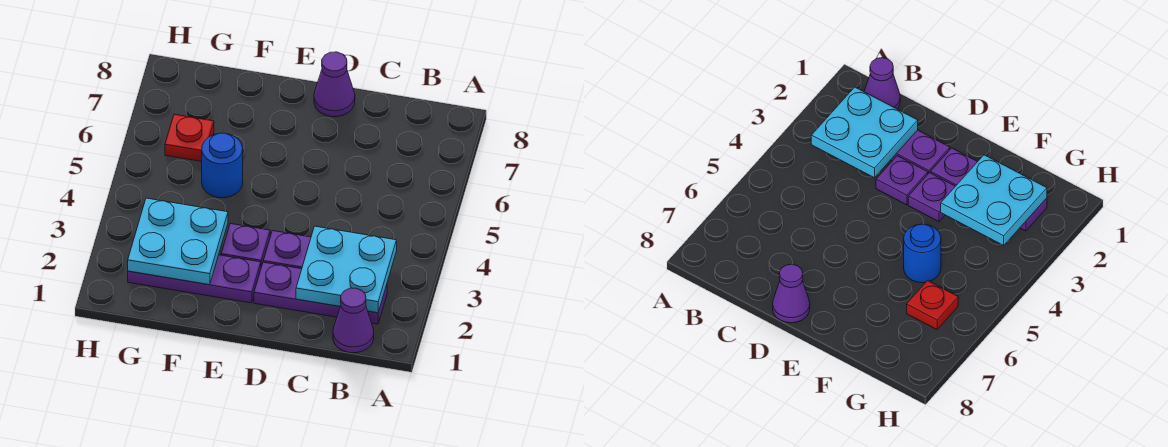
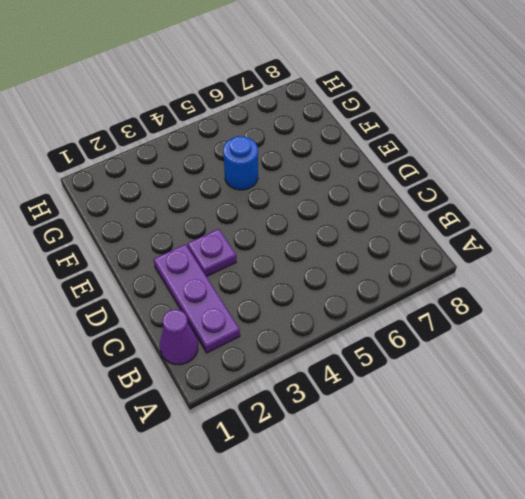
none -> purple cone D8 level 1
none -> purple plate E2:G2 level 1

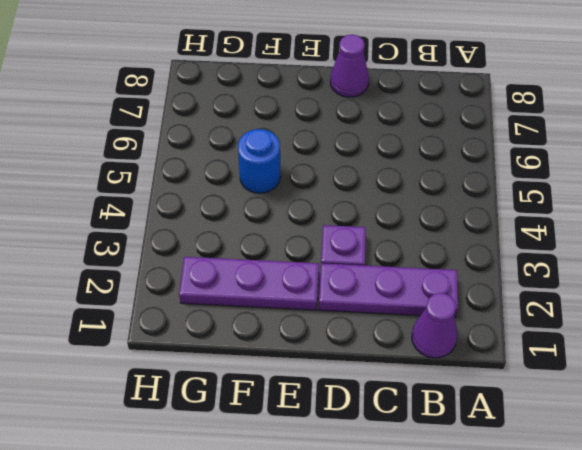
none -> purple plate E3 level 1
none -> red plate G6 level 1

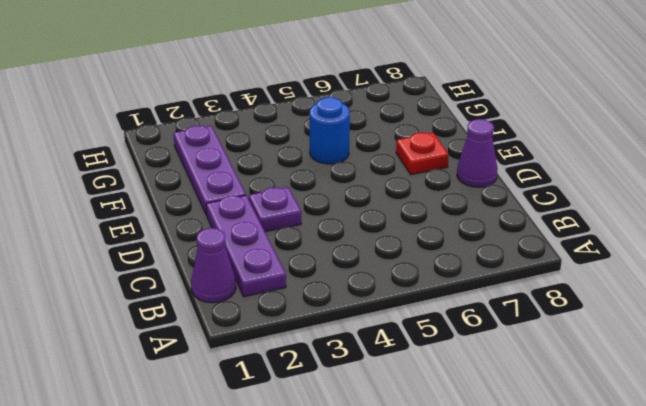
red plate E7 level 1 -> red plate G6 level 1
none -> purple plate E3 level 1
none -> cyan plate B2:C3 level 2

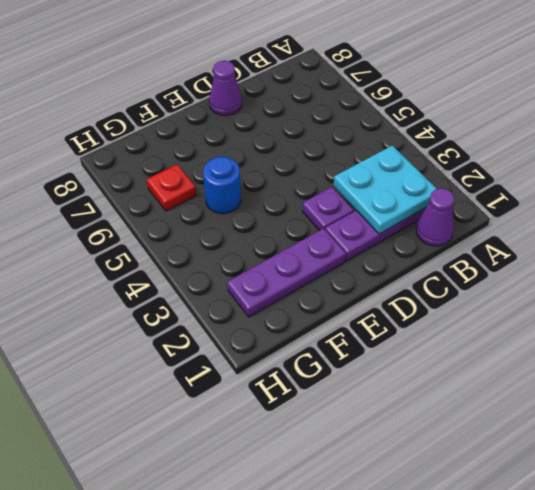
none -> purple plate E3 level 1
none -> cyan plate F2:G3 level 2

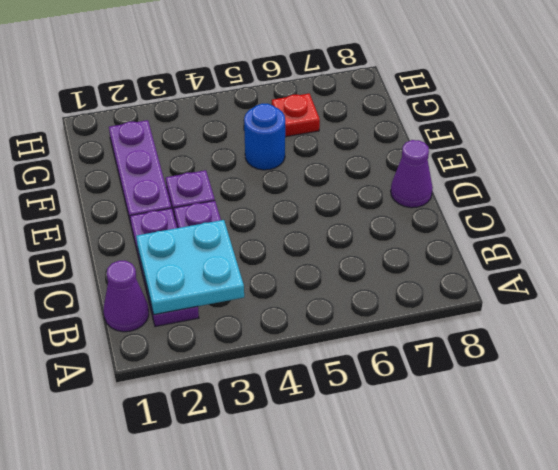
none -> cyan plate F2:G3 level 2

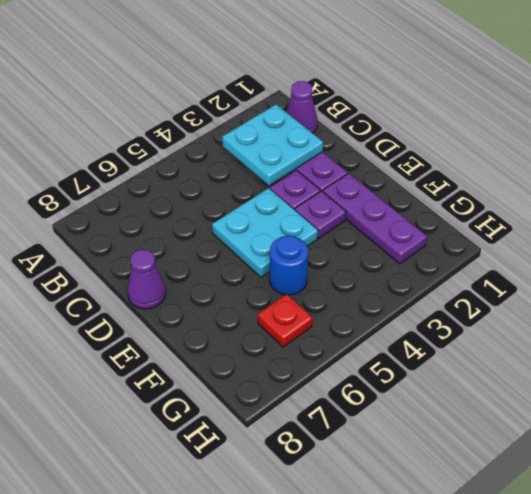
cyan plate D4:E5 level 1 -> cyan plate F2:G3 level 2

